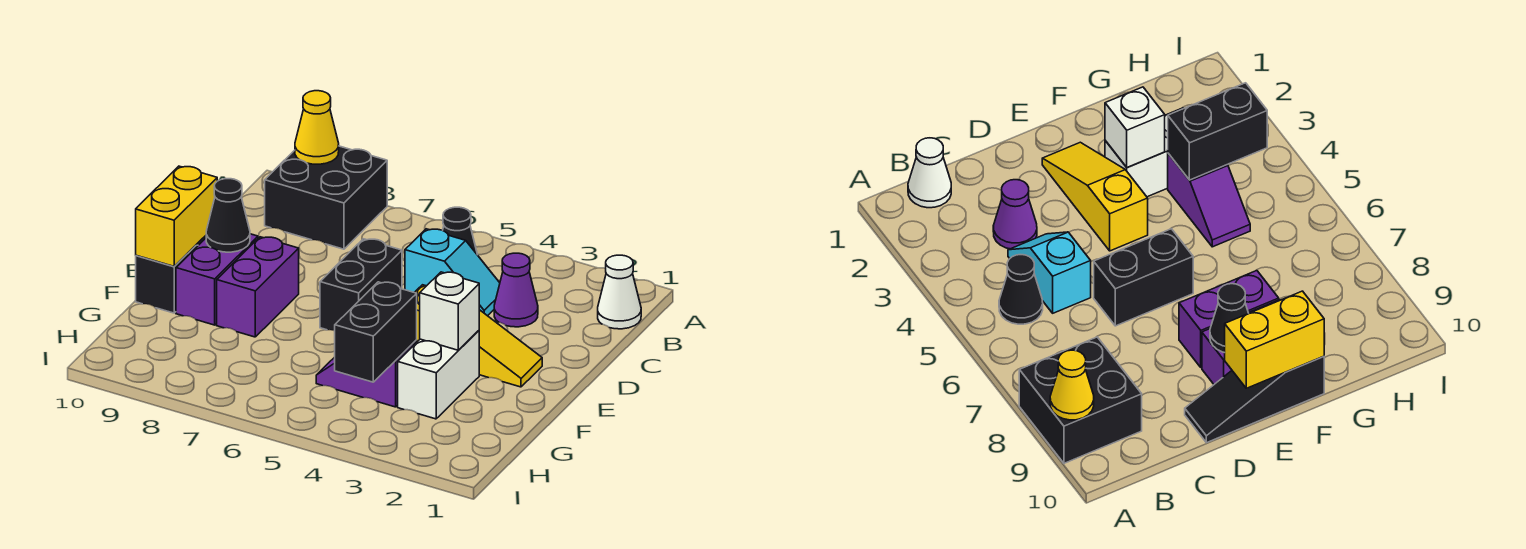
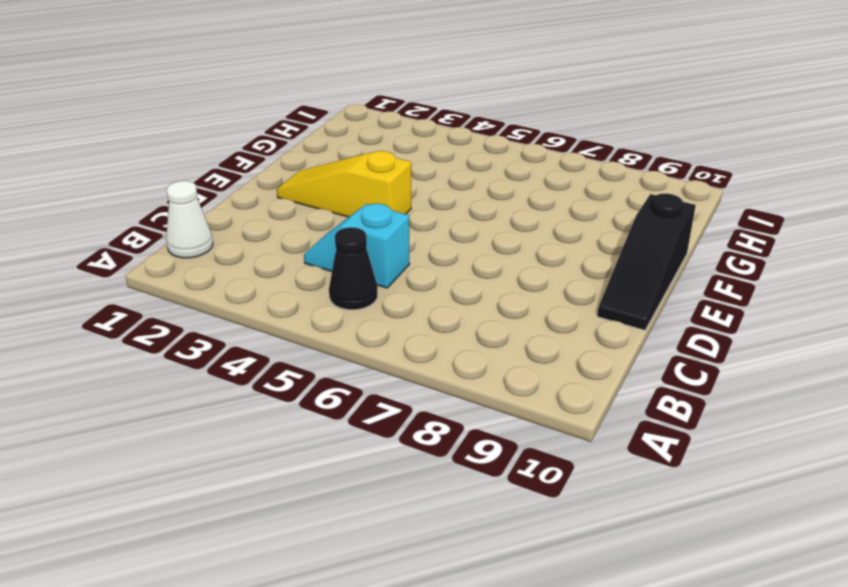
none -> black brick A8:B9 level 1
none -> purple cone C3 level 1
none -> black brick D6:E6 level 1

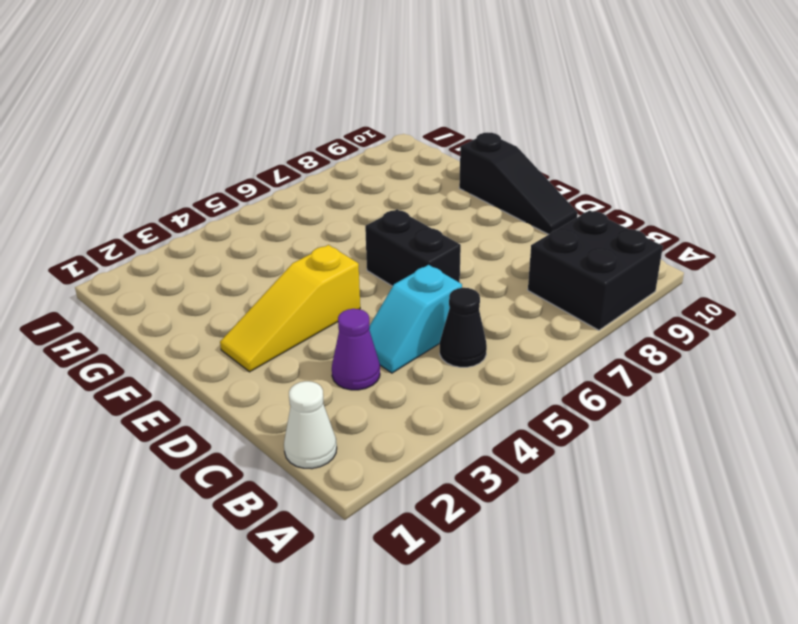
none -> purple brick E8:F8 level 1
none -> purple brick E9:F9 level 1
none -> white brick F3:G3 level 1

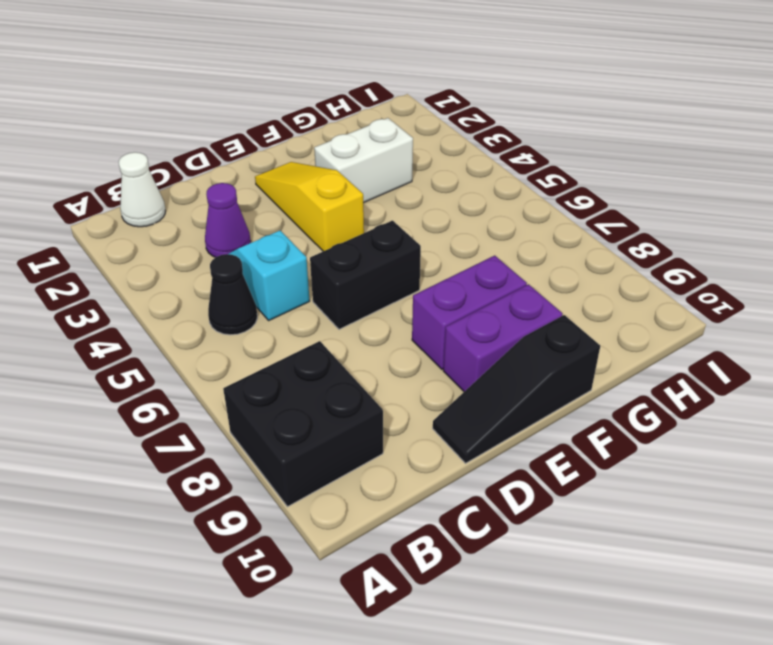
none -> purple slope G4:G5 level 1 top 4
none -> yellow cone A9 level 2
none -> black cone E9 level 2

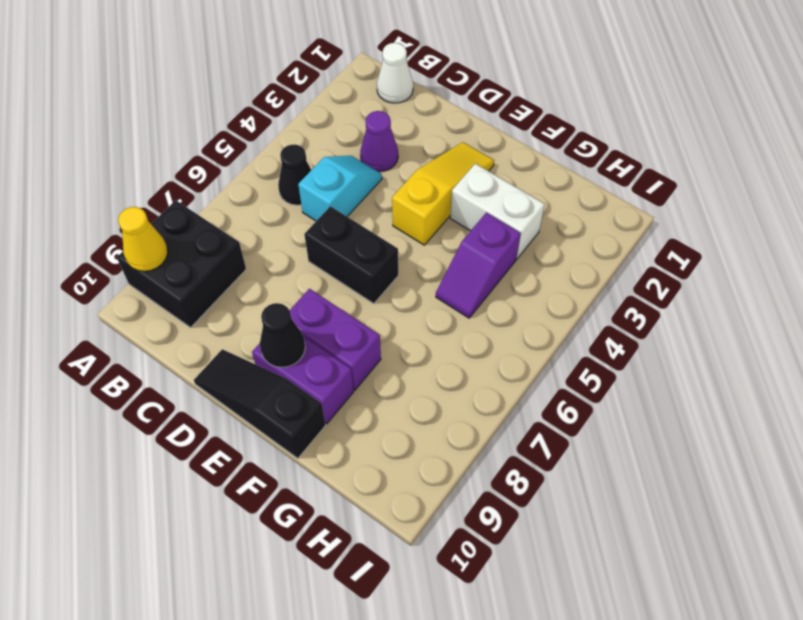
none -> yellow brick E10:F10 level 2
none -> white brick F3 level 2
none -> black brick G4:H4 level 2

